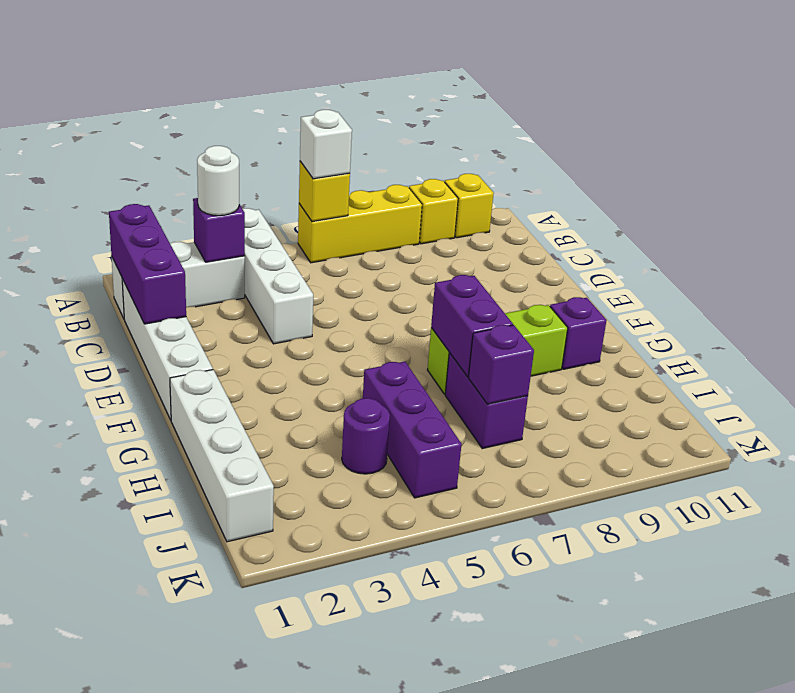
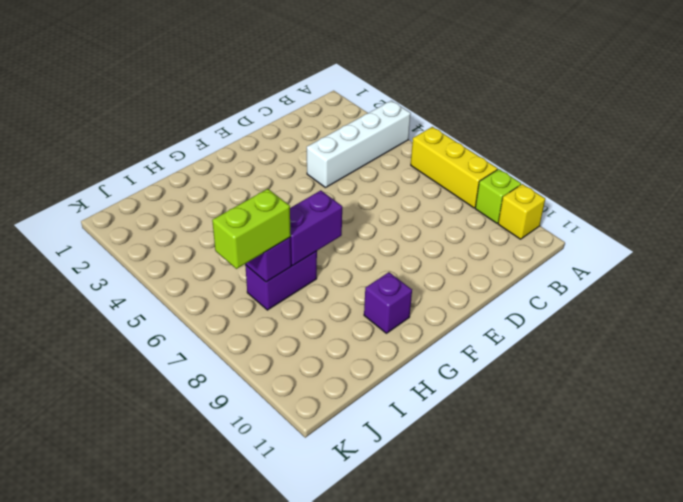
lime brick A9 level 1 -> yellow brick A9 level 1
lime brick I7:J7 level 3 -> none
none -> white brick B1:B3 level 1
none -> white brick C1:F1 level 1
none -> white brick G1:J1 level 1

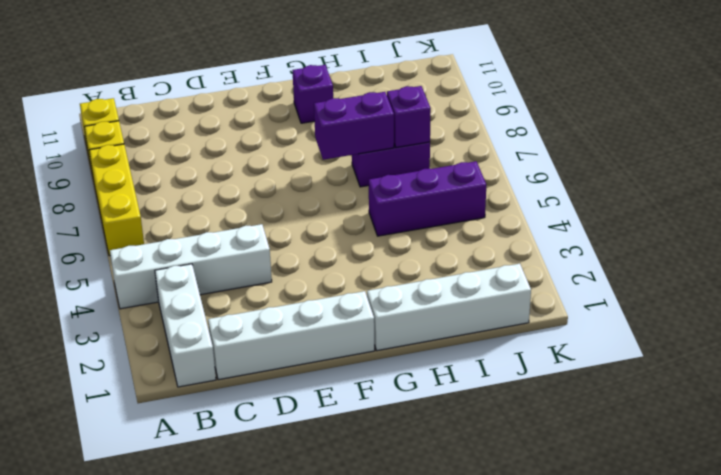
none -> lime brick G7:G9 level 1
none -> purple round brick I4 level 1
none -> yellow brick A6 level 2

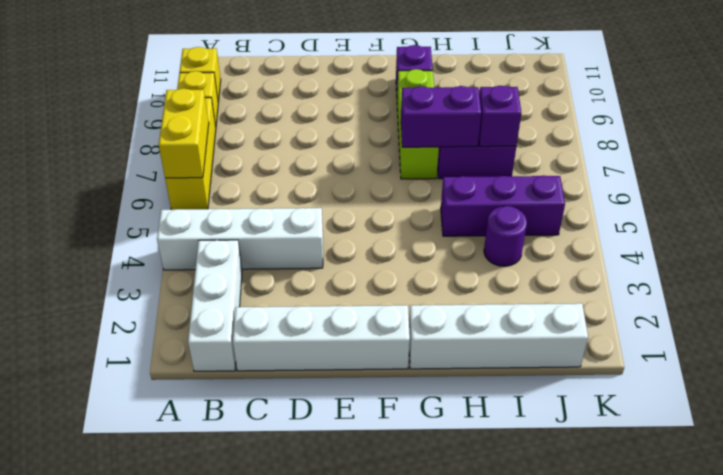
yellow brick A6:A7 level 2 -> yellow brick A6 level 2
none -> purple brick B1:D1 level 2
none -> purple brick B3 level 2
none -> white brick A6 level 3

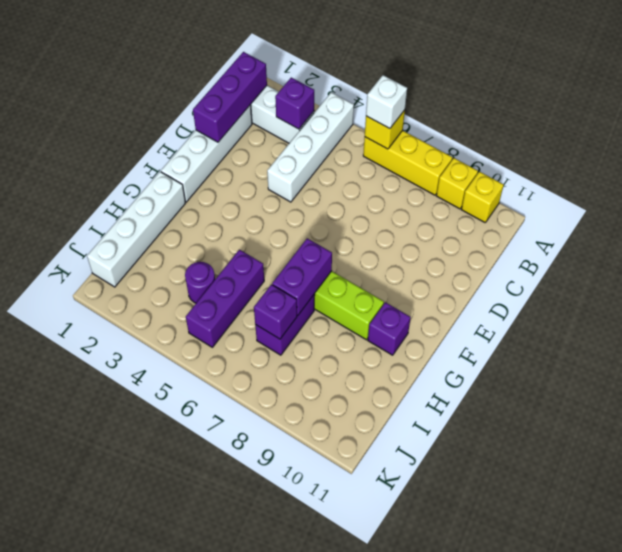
none -> white round brick B3 level 3

